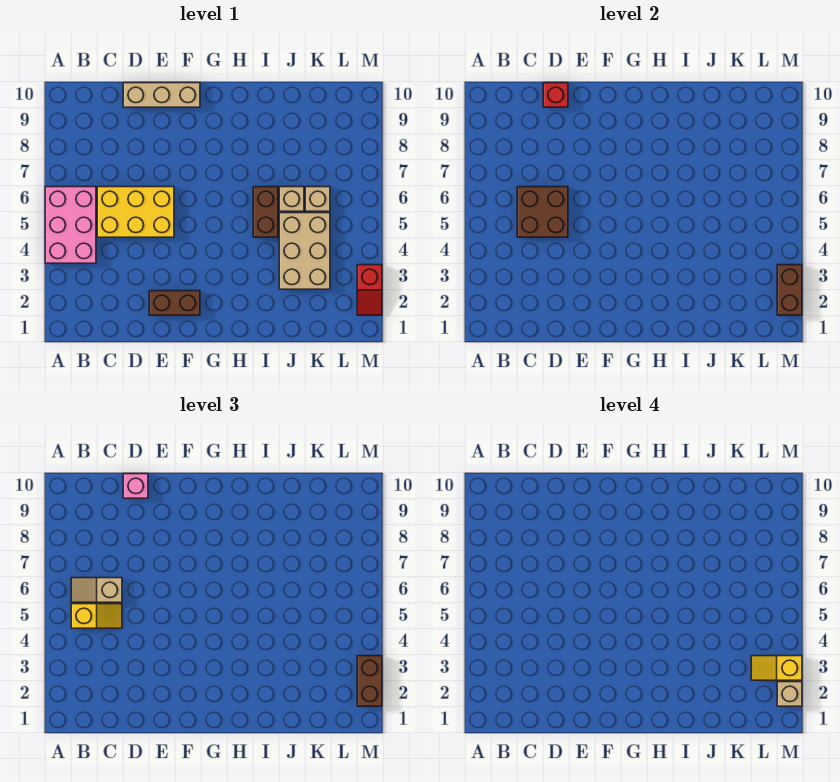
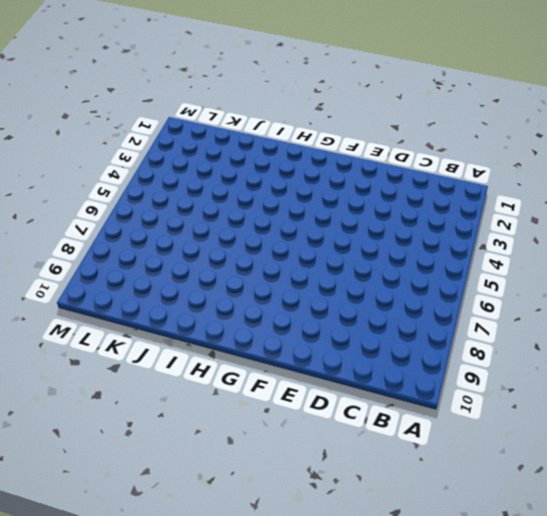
none -> pink brick A4:B6 level 1
none -> yellow brick C5:E6 level 1
none -> tan brick D10:F10 level 1

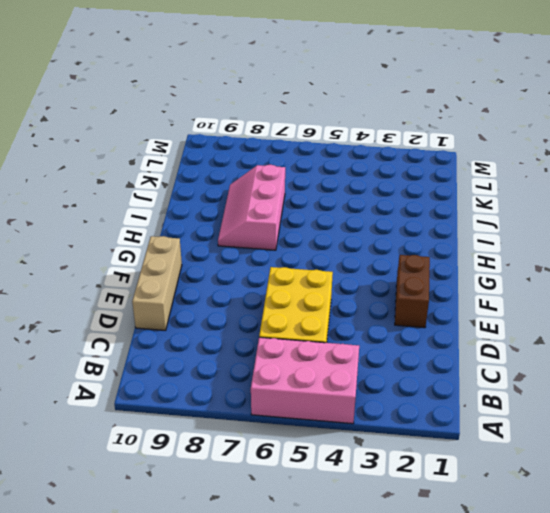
pink slope H7:J8 level 1 top 7 -> none
none -> brown brick I5:I6 level 1
none -> tan brick J3:K5 level 1
none -> tan brick J6 level 1

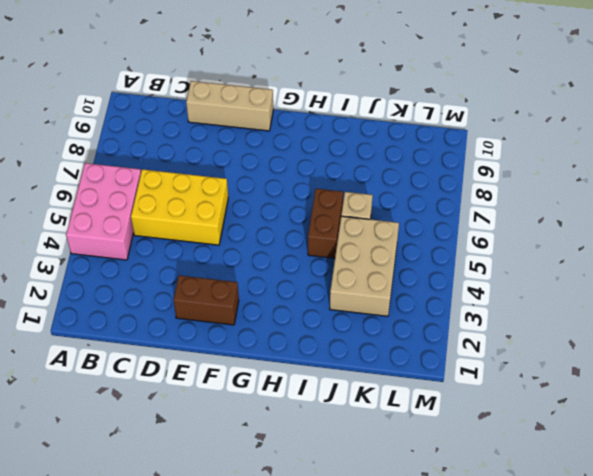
none -> tan brick K6 level 1
none -> red slope M2:M3 level 1 top 3
none -> brown brick C5:D6 level 2

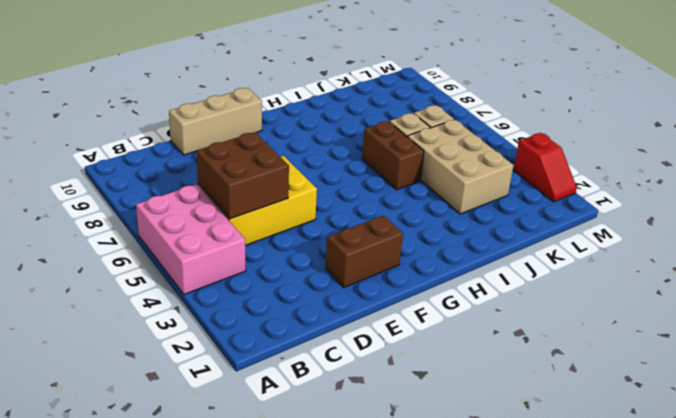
none -> red brick D10 level 2
none -> brown brick M2:M3 level 2
none -> yellow slope B5:C5 level 3 top B

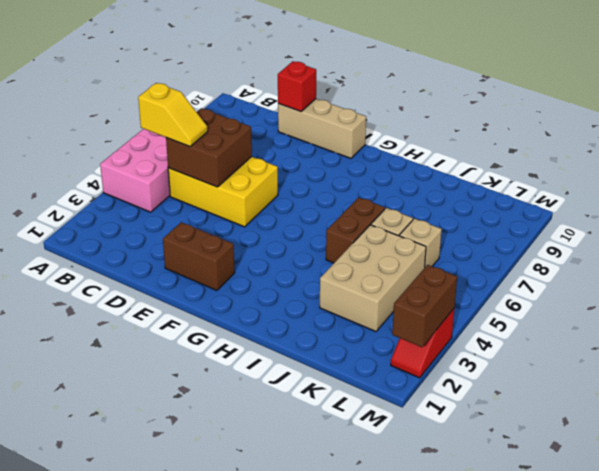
none -> tan slope B6:C6 level 3 top C
none -> pink brick D10 level 3
none -> brown brick M2:M3 level 3

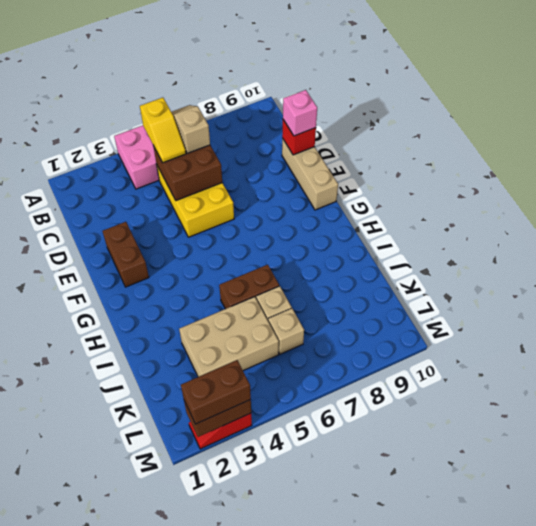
none -> yellow slope L3:M3 level 4 top M
none -> tan brick M2 level 4

